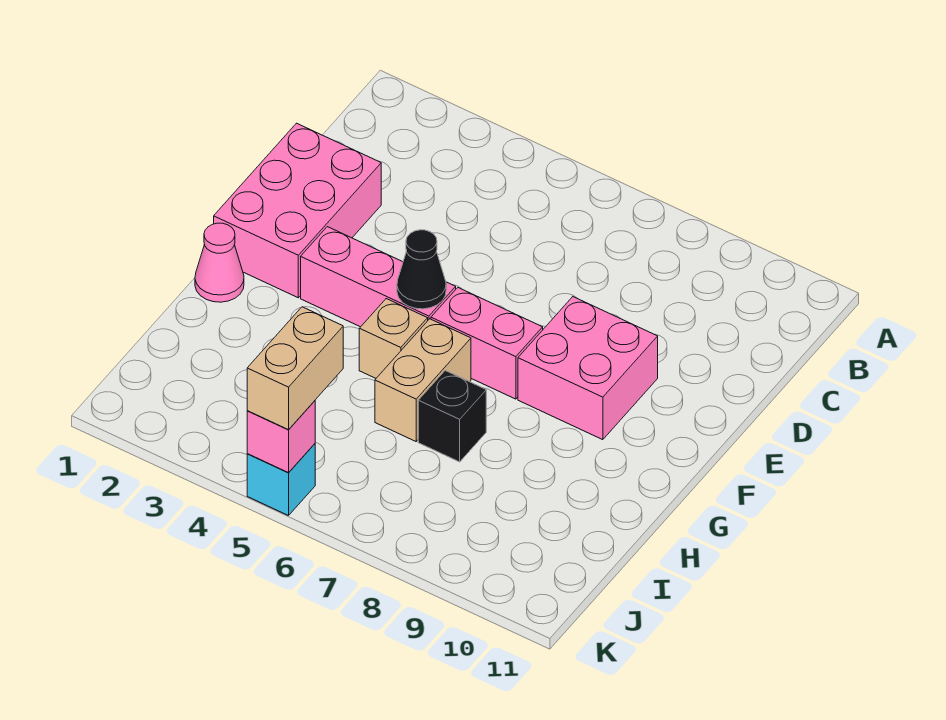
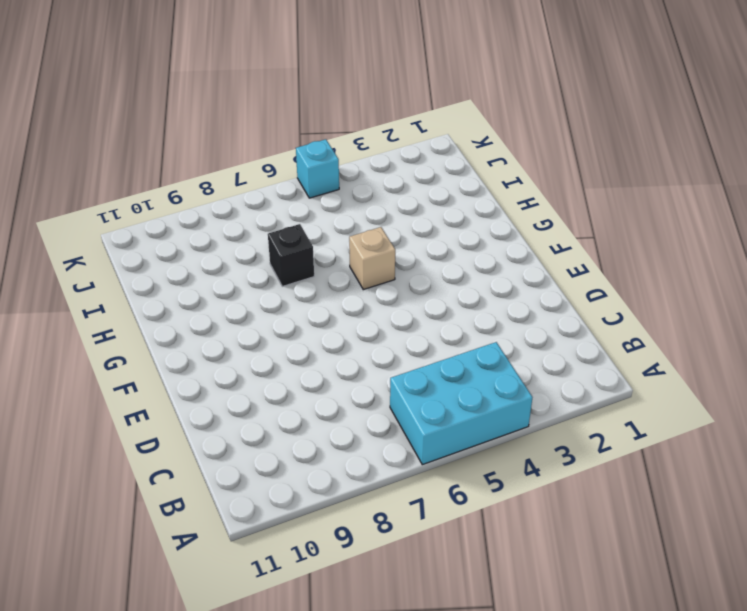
cyan brick A4:B6 level 1 -> none
none -> pink brick D1:F2 level 1
none -> pink brick E8:F9 level 1
none -> pink brick F3:F5 level 1

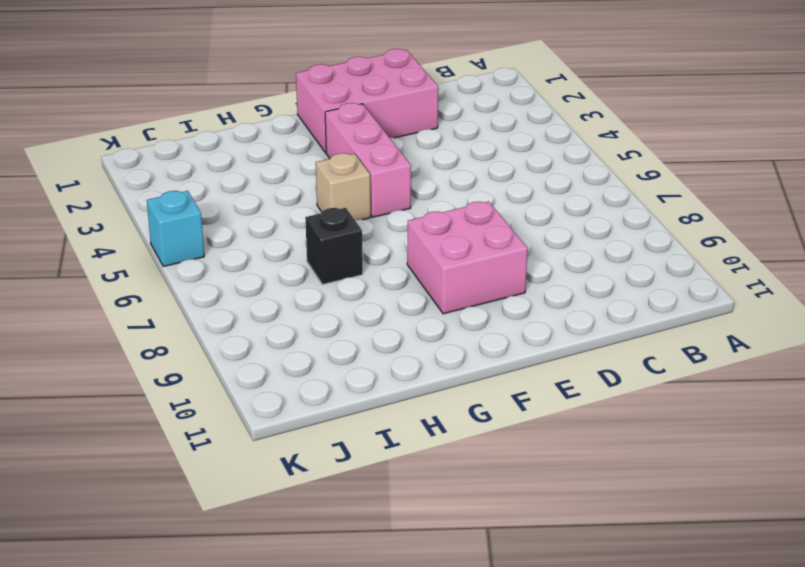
none -> pink brick F6:F7 level 1
none -> pink cone G1 level 1
none -> tan brick G6:H6 level 1

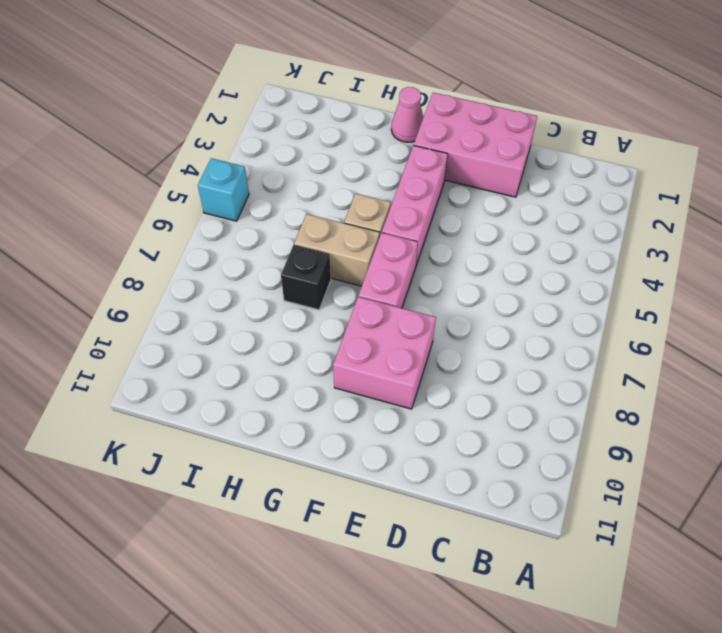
none -> black cone F5 level 2
none -> pink brick K5 level 2
none -> tan brick J5:K5 level 3

